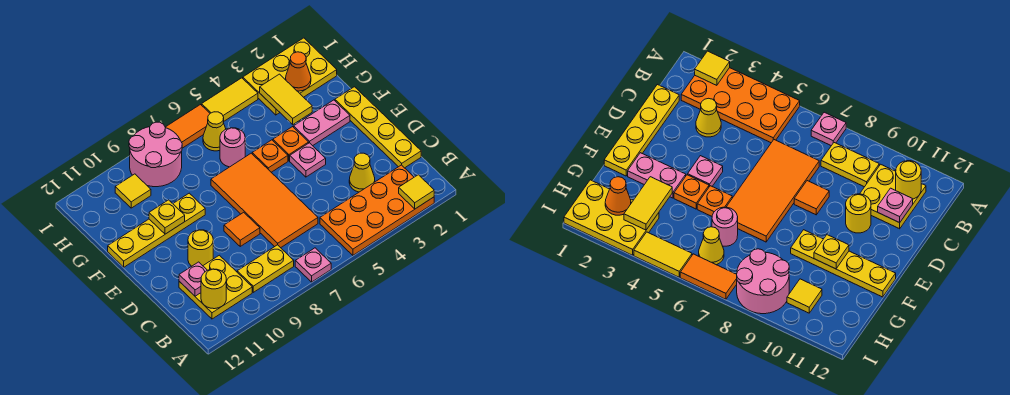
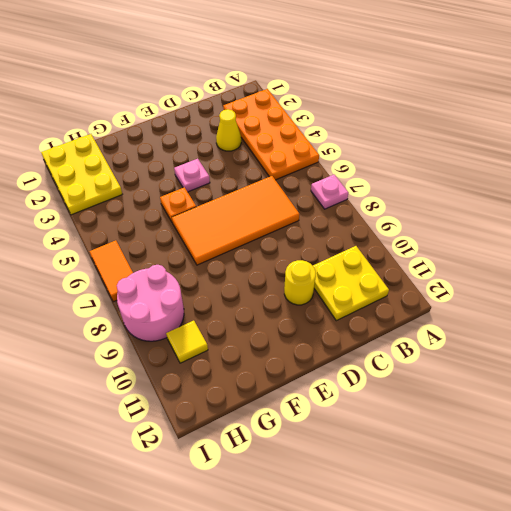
none -> yellow plate B8:B9 level 1
none -> yellow plate C1:F1 level 1
none -> orange tile D8 level 1

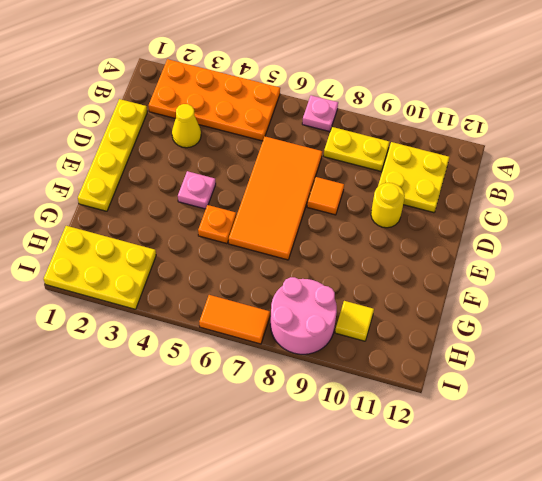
none -> pink plate F2:F3 level 1
none -> orange plate F4 level 1
none -> yellow plate F9:F12 level 1

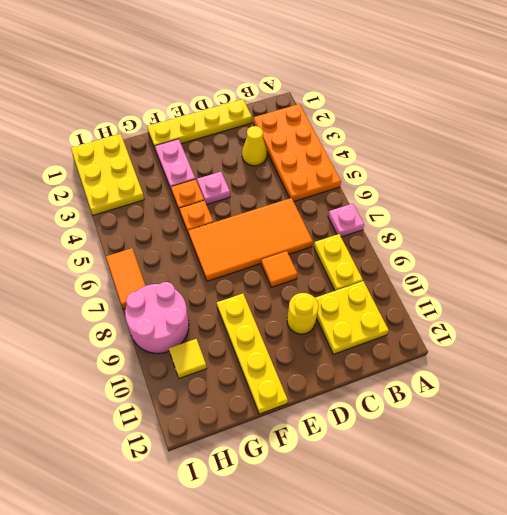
none -> pink round brick G6 level 1
none -> yellow cone H6 level 1
none -> yellow tile I4:I5 level 1

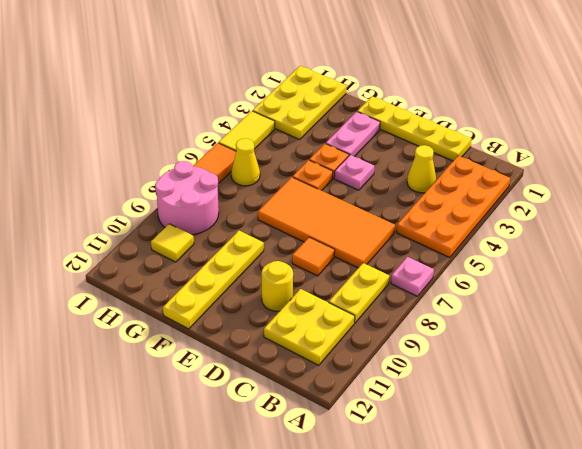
none -> pink round brick G6 level 1
none -> yellow tile A2 level 2
none -> yellow round brick B11 level 2

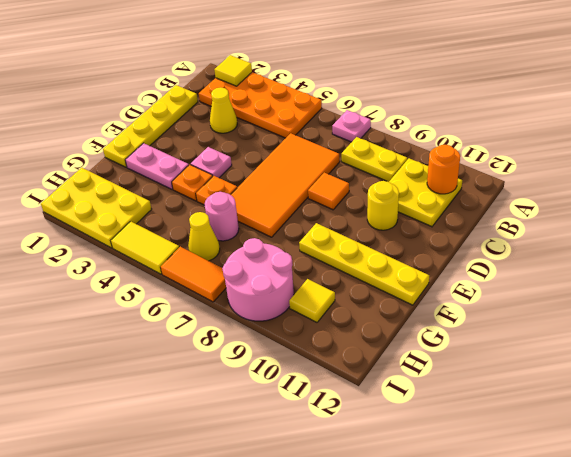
orange round brick B11 level 2 -> yellow round brick B11 level 2
none -> pink plate C11 level 2
none -> yellow plate F10 level 2
none -> yellow tile G3:H3 level 2

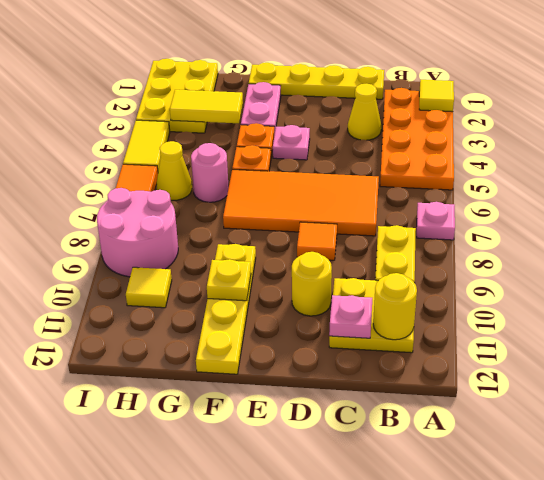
none -> orange cone H2 level 2

